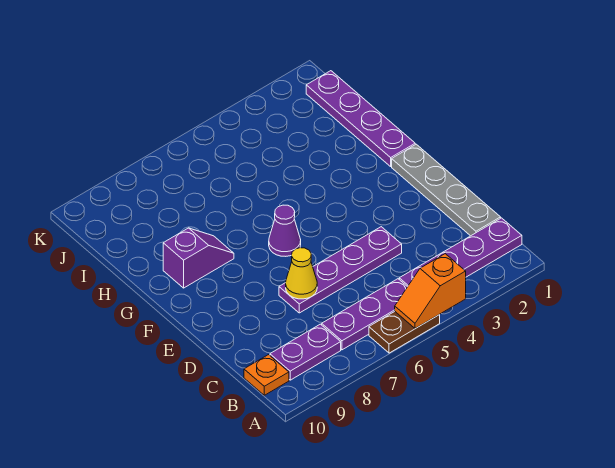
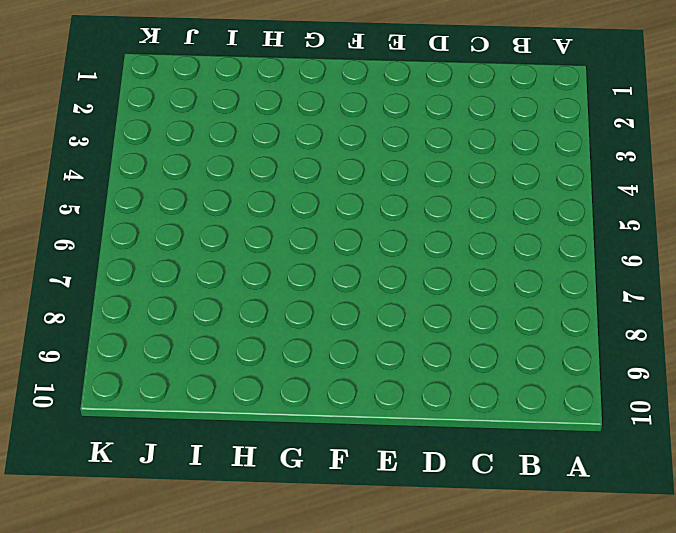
none -> brown plate A5:A6 level 1
none -> purple plate B1:B4 level 1
none -> purple plate B5:B7 level 1

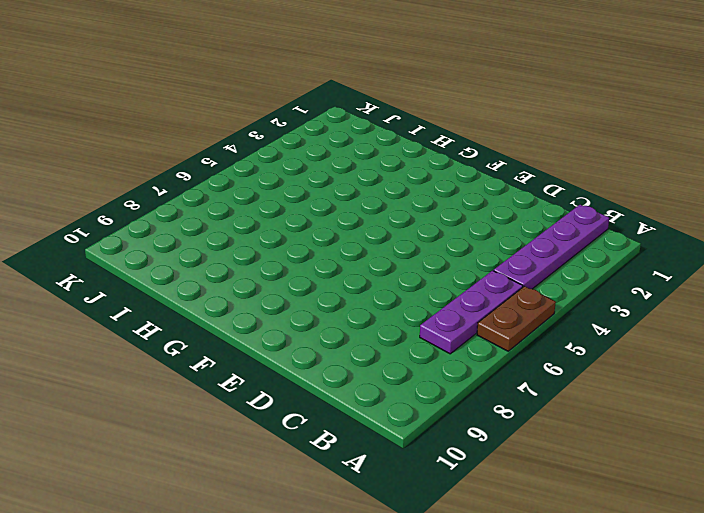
none -> purple plate B8:B9 level 1
none -> orange plate B10 level 1
none -> grey plate C1:F1 level 1

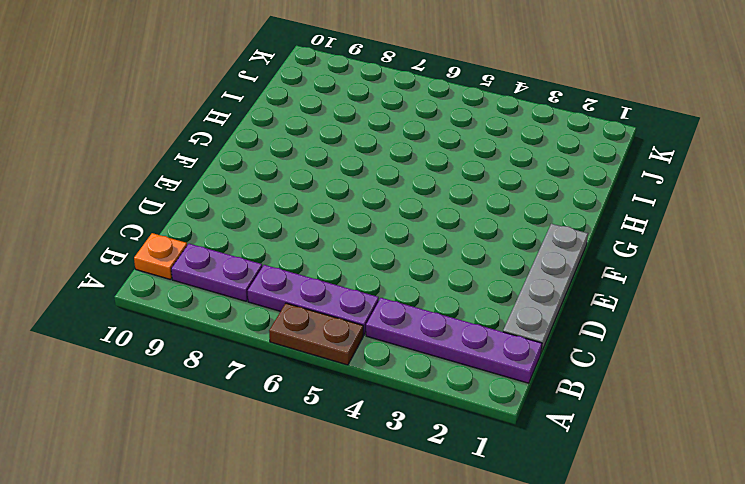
none -> purple plate D4:D7 level 1
none -> purple cone F6 level 1
none -> purple plate G1:J1 level 1

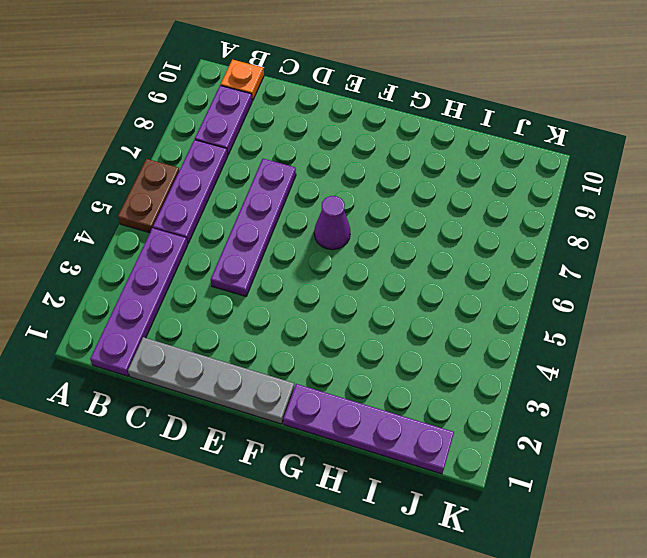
none -> purple slope G8:G9 level 1 top 9
none -> orange slope A4:A5 level 2 top 4
none -> yellow cone D7 level 2

